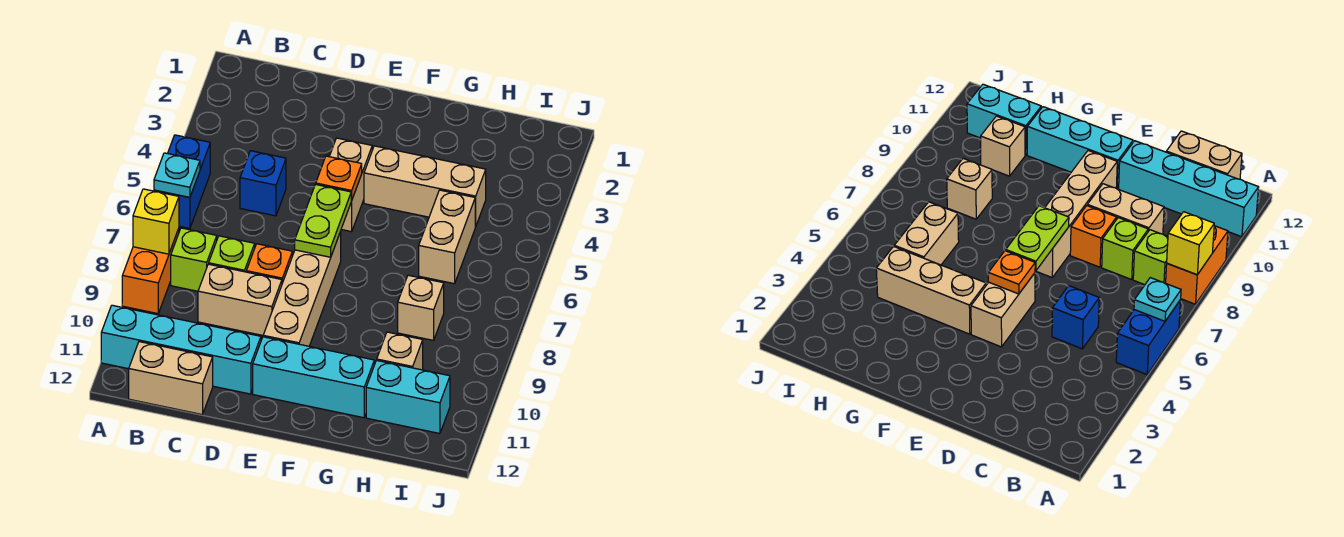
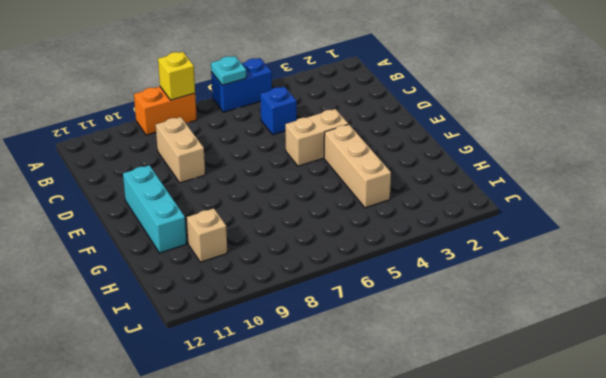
none -> cyan brick A11:D11 level 1
none -> lime brick B8 level 1
none -> tan brick B12:C12 level 1

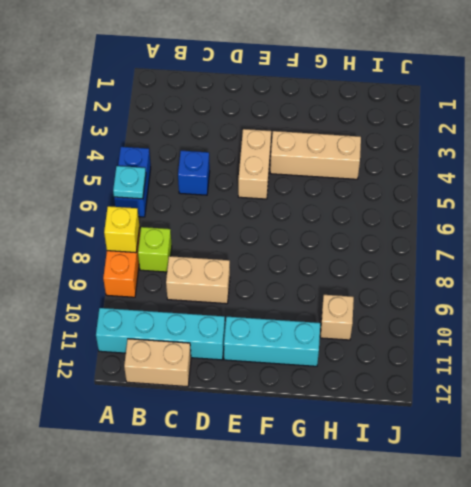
none -> lime brick C8 level 1
none -> orange brick D8 level 1
none -> tan brick E7:E10 level 1

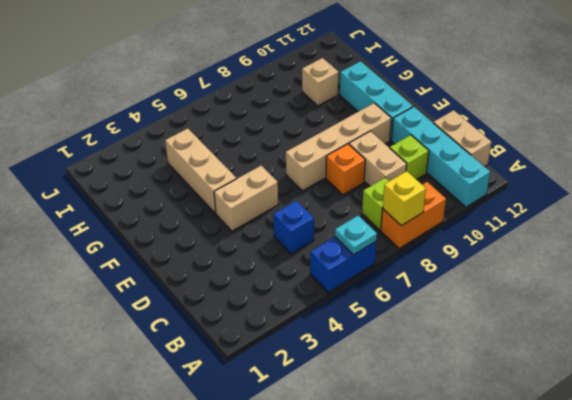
lime brick C10 level 1 -> lime brick C8 level 1
none -> tan brick H5:H6 level 1
none -> tan brick H8 level 1
none -> cyan brick H11:I11 level 1

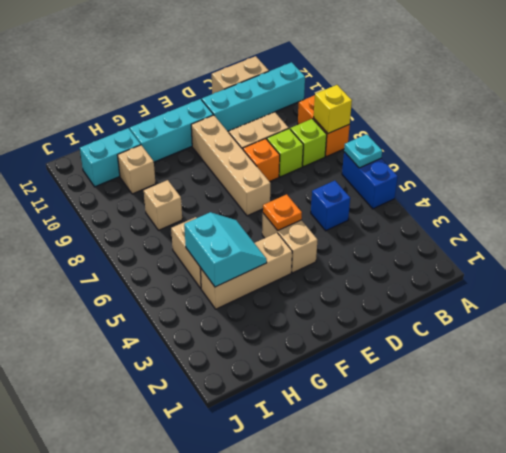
cyan slope G4:H5 level 2 top H -> none
none -> lime plate E6:E7 level 2

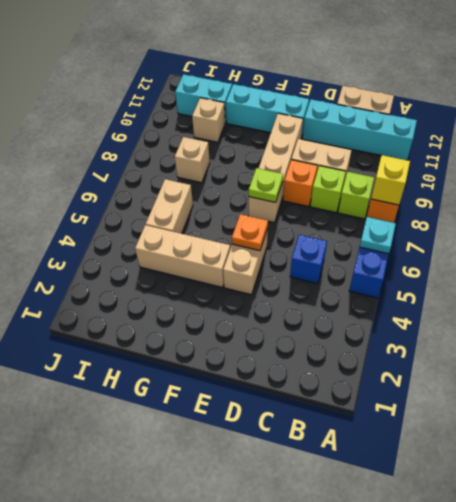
lime plate E7 level 2 -> lime plate E6:E7 level 2

